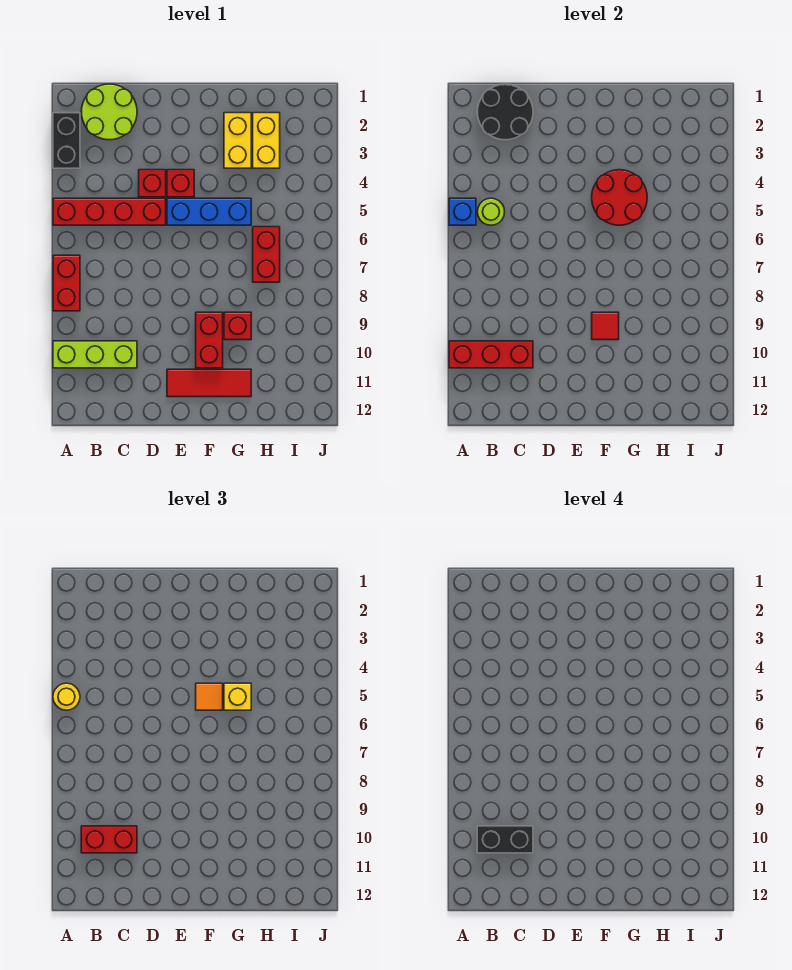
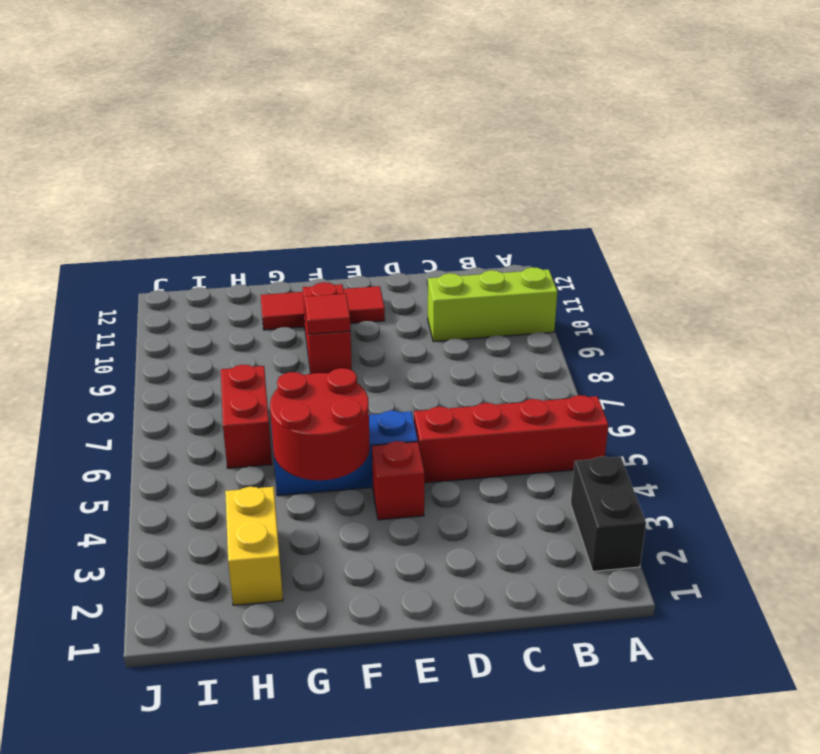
none -> red brick A7:A8 level 1
none -> lime round brick B1:C2 level 1
none -> red brick D4 level 1

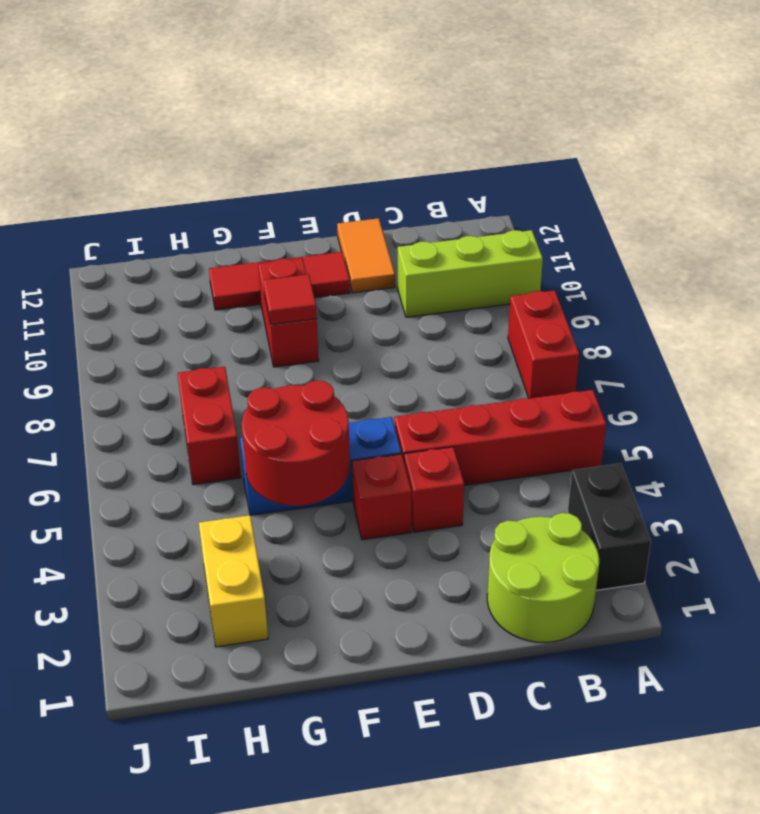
orange tile D11:D12 level 1 -> none
none -> yellow brick G2:G3 level 1
none -> red brick G9 level 1
none -> blue brick A5 level 2

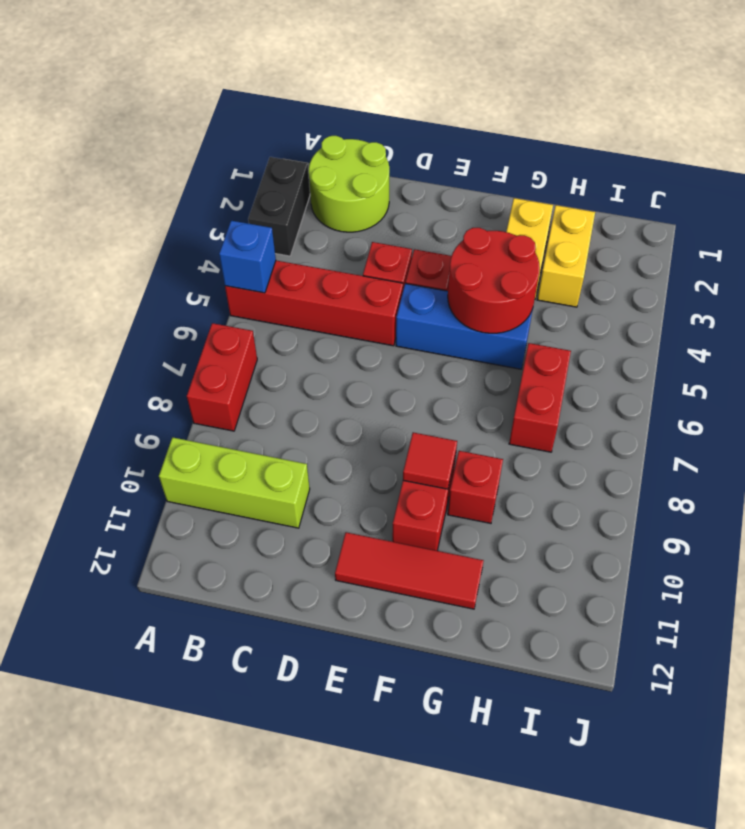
none -> red brick A10:C10 level 2
none -> black round brick B1:C2 level 2
none -> lime round brick B5 level 2

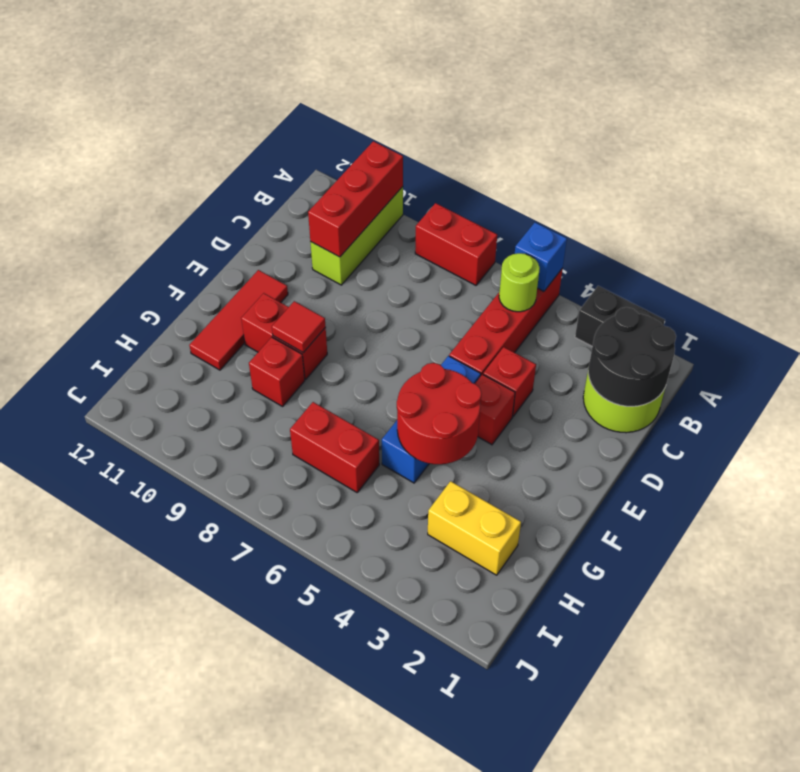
none -> yellow brick G2:G3 level 1
none -> yellow round brick A5 level 3
none -> red brick B10:C10 level 3

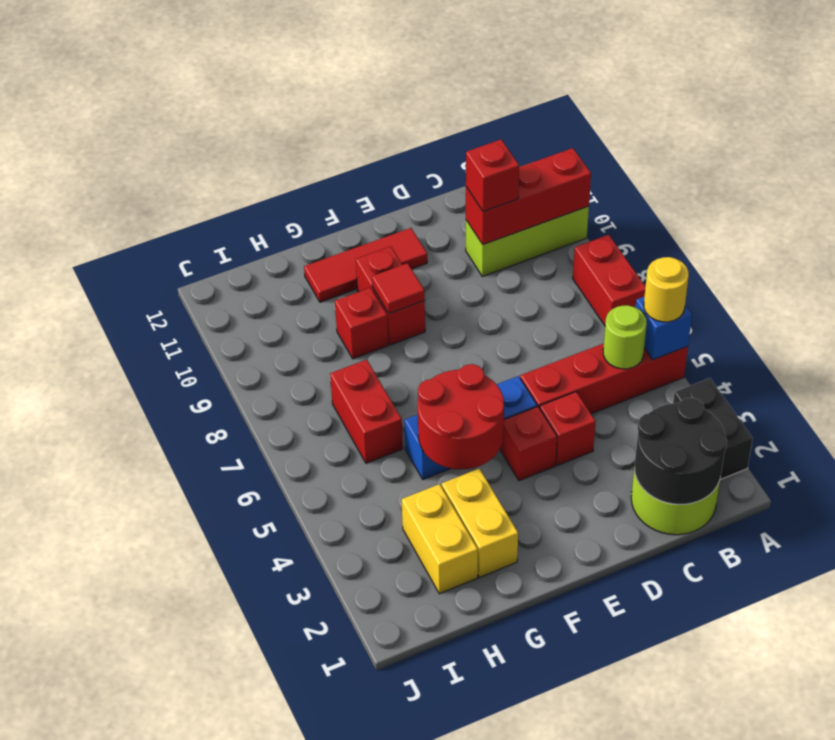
red brick C10 level 3 -> red brick B10:C10 level 3
none -> orange tile F5 level 3
none -> yellow brick G5 level 3
none -> black brick B10:C10 level 4

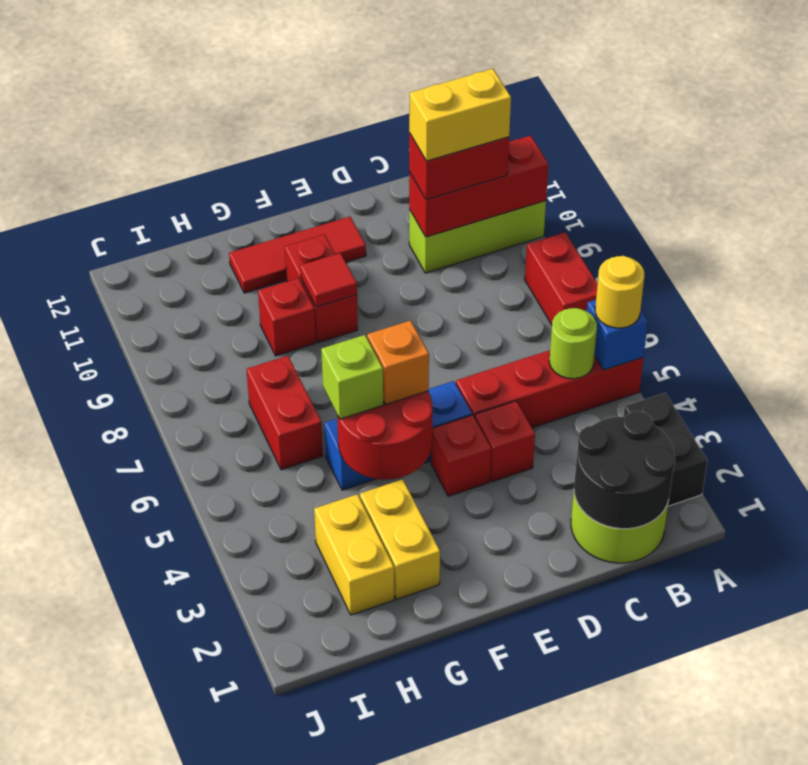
yellow brick B10:C10 level 4 -> black brick B10:C10 level 4
orange brick F5 level 3 -> orange tile F5 level 3
lime brick G5 level 3 -> yellow brick G5 level 3

